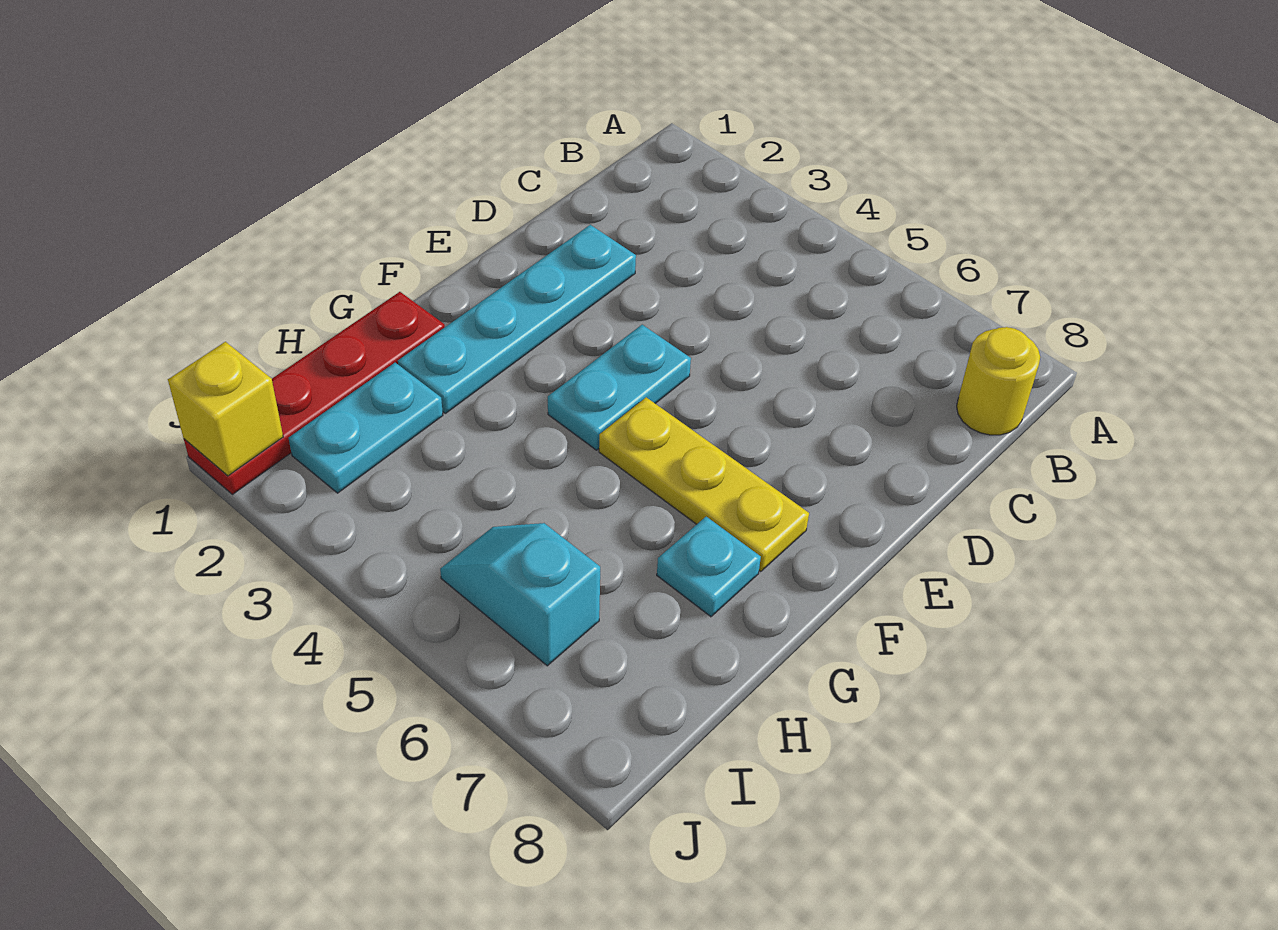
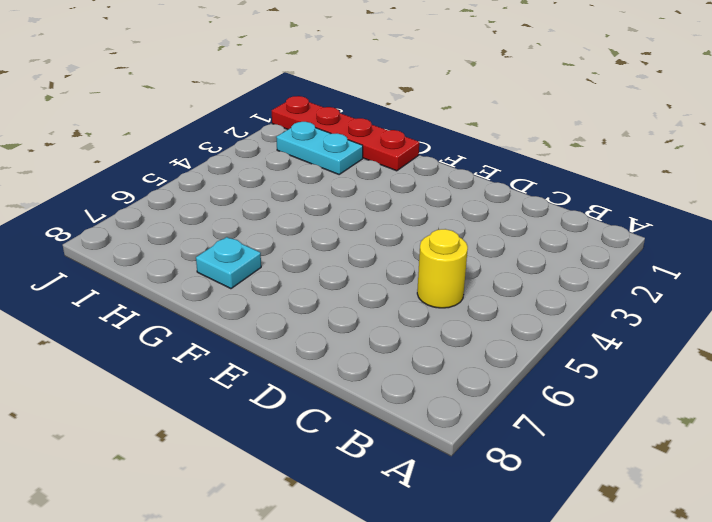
yellow round brick C5 level 1 -> yellow round brick B8 level 1
none -> cyan plate D2:G2 level 1
none -> cyan plate E4:F4 level 1

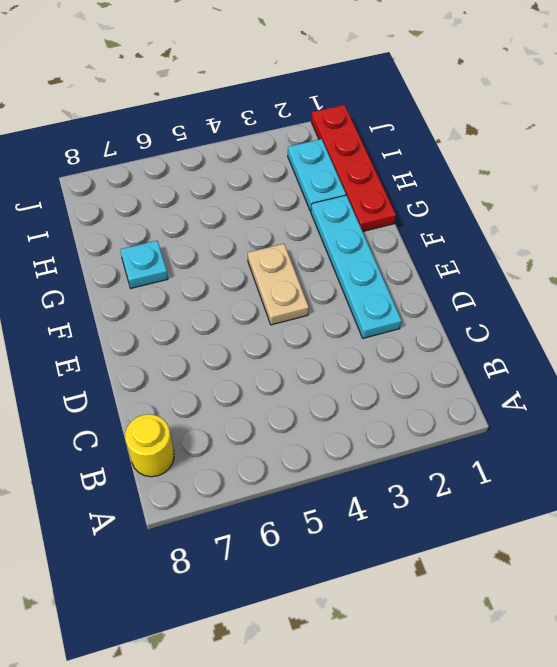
tan plate E4:F4 level 1 -> cyan plate E4:F4 level 1
none -> yellow plate F5:F7 level 1
none -> cyan slope I5:I6 level 1 top 6

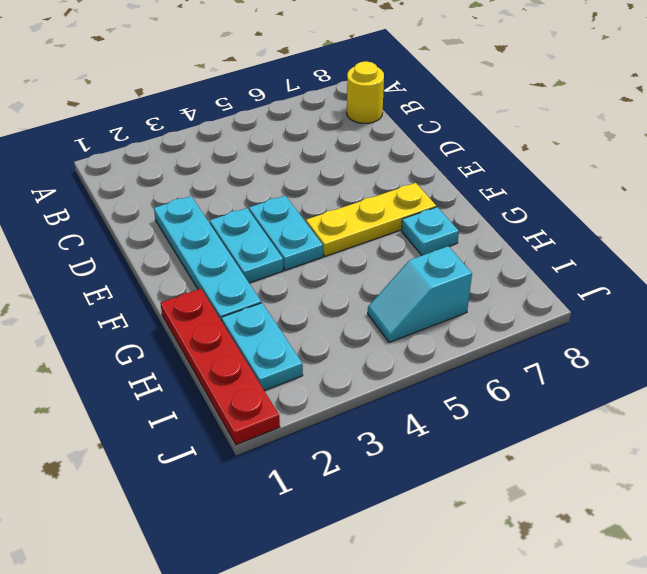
cyan plate E3:F3 level 1 -> none
none -> yellow brick J1 level 2

